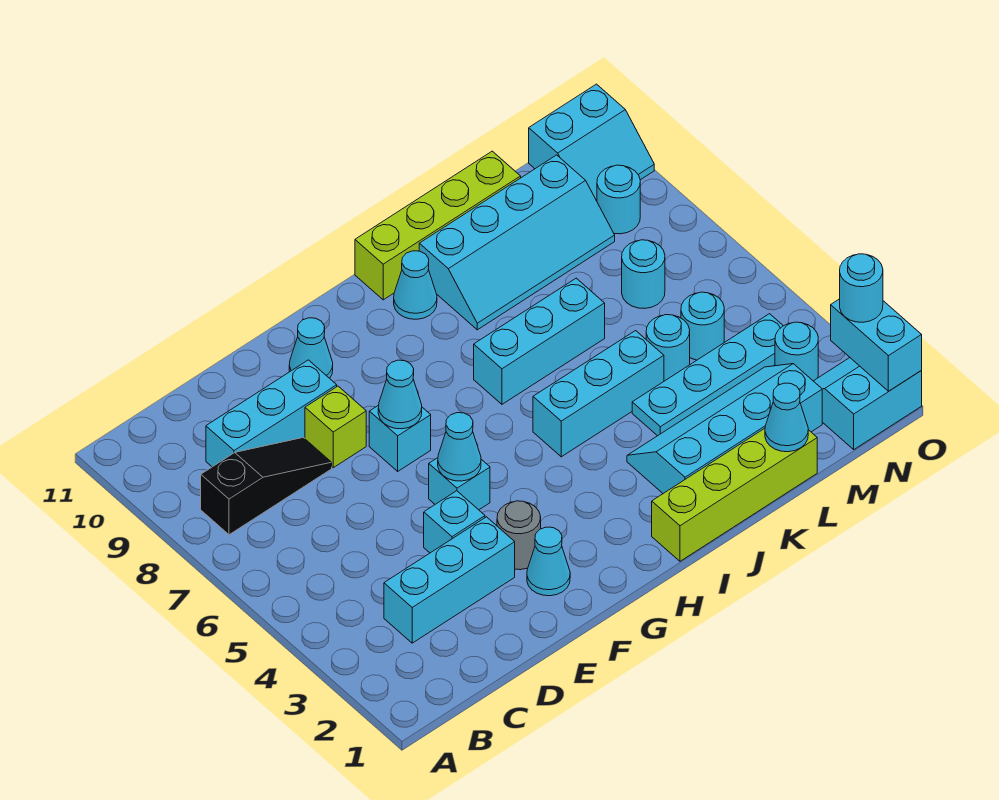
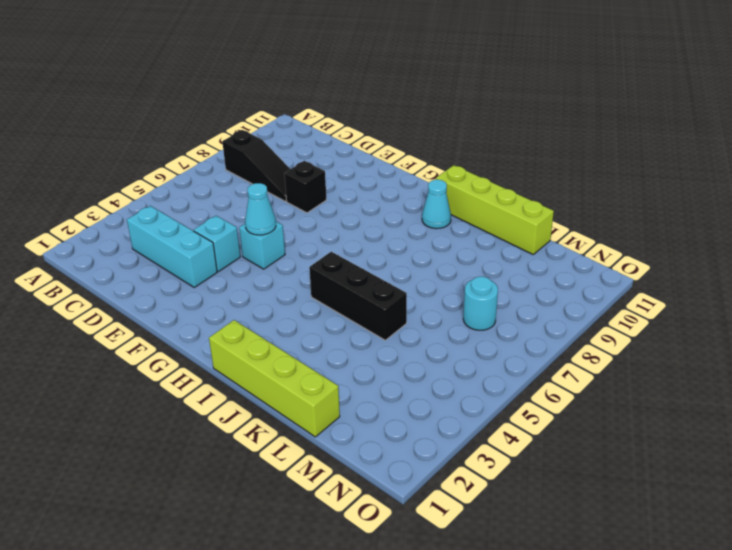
black brick E8 level 1 -> lime brick E8 level 1
black brick I5:K5 level 1 -> cyan brick I5:K5 level 1
none -> cyan brick C9:E9 level 1
none -> cyan cone F2 level 1
none -> grey round brick F3 level 1
none -> cyan brick F7 level 1

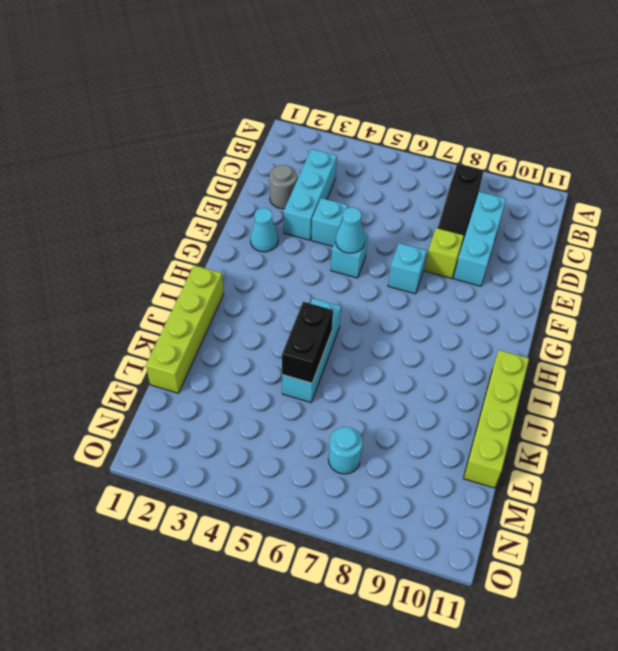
grey round brick D2 level 1 -> grey round brick F3 level 1
black brick J5:K5 level 2 -> none
none -> cyan cone F10 level 1
none -> cyan brick I7:K7 level 1
none -> cyan cone I10 level 1
none -> cyan slope J2:M3 level 1 top 2

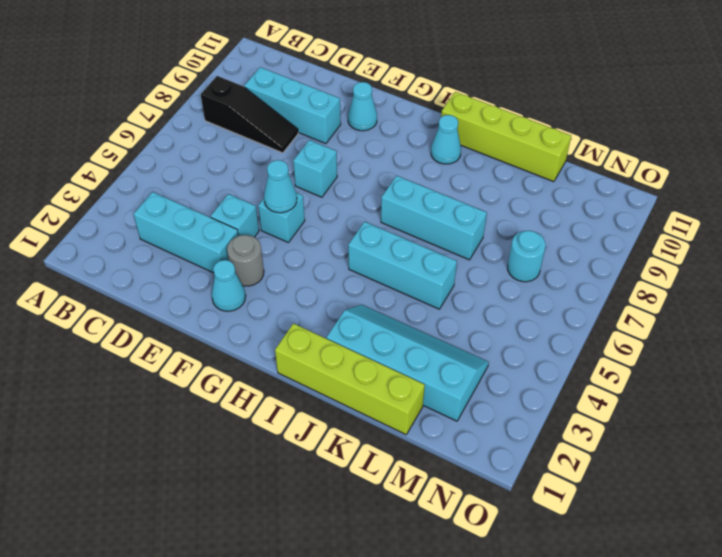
none -> lime brick E8 level 1
none -> cyan slope J9:M10 level 1 top 10
none -> cyan plate K4:N4 level 1
none -> cyan round brick L5 level 1

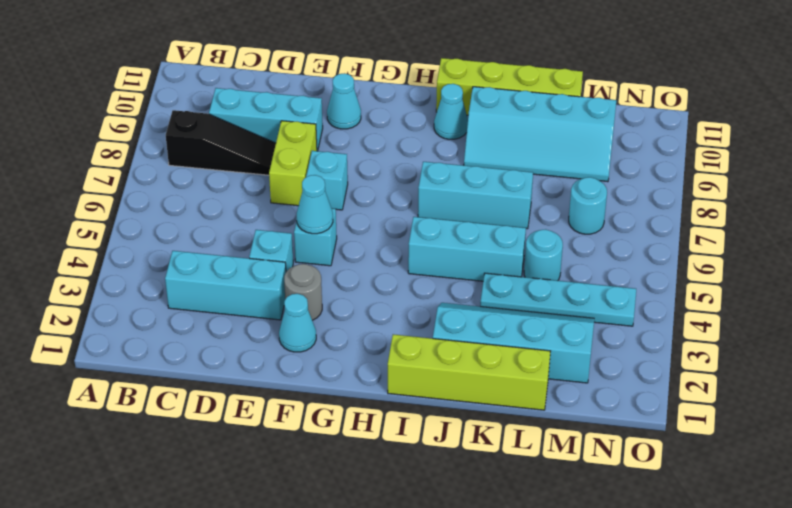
lime brick E7:E8 level 1 -> lime brick E8 level 1
none -> cyan round brick M5 level 1
none -> cyan slope N1:O2 level 1 top 1
none -> cyan round brick N3 level 1
none -> cyan round brick N9 level 1

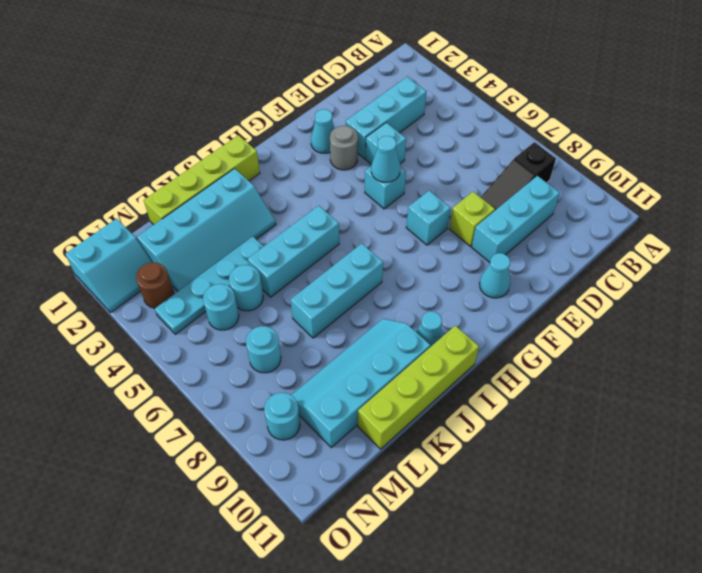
brown round brick N3 level 1 -> cyan round brick N3 level 1
none -> cyan slope N10:O11 level 1 top 11
none -> cyan cone F7 level 2
none -> cyan cone L1 level 2
none -> cyan brick O1:O2 level 2

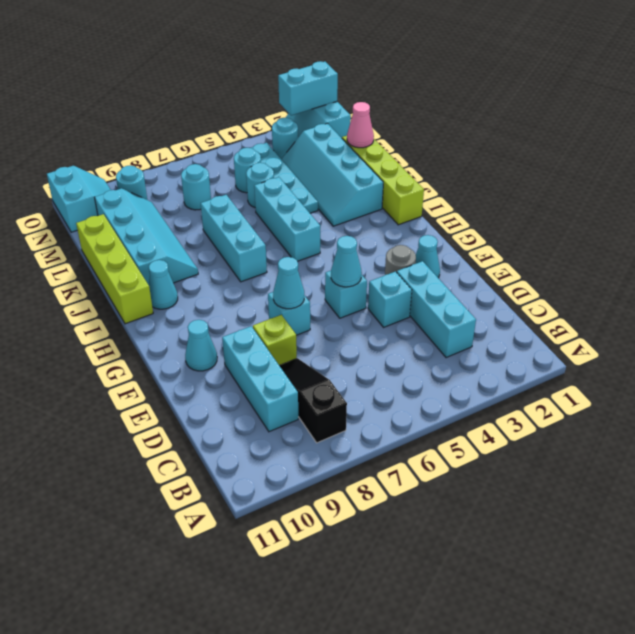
pink cone L1 level 2 -> cyan cone L1 level 2
none -> cyan round brick O2 level 3

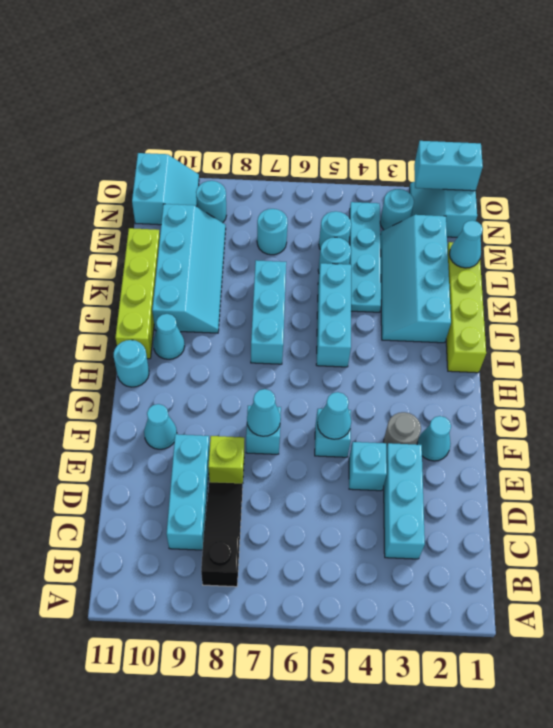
cyan round brick H11 level 1 -> cyan round brick O2 level 3

